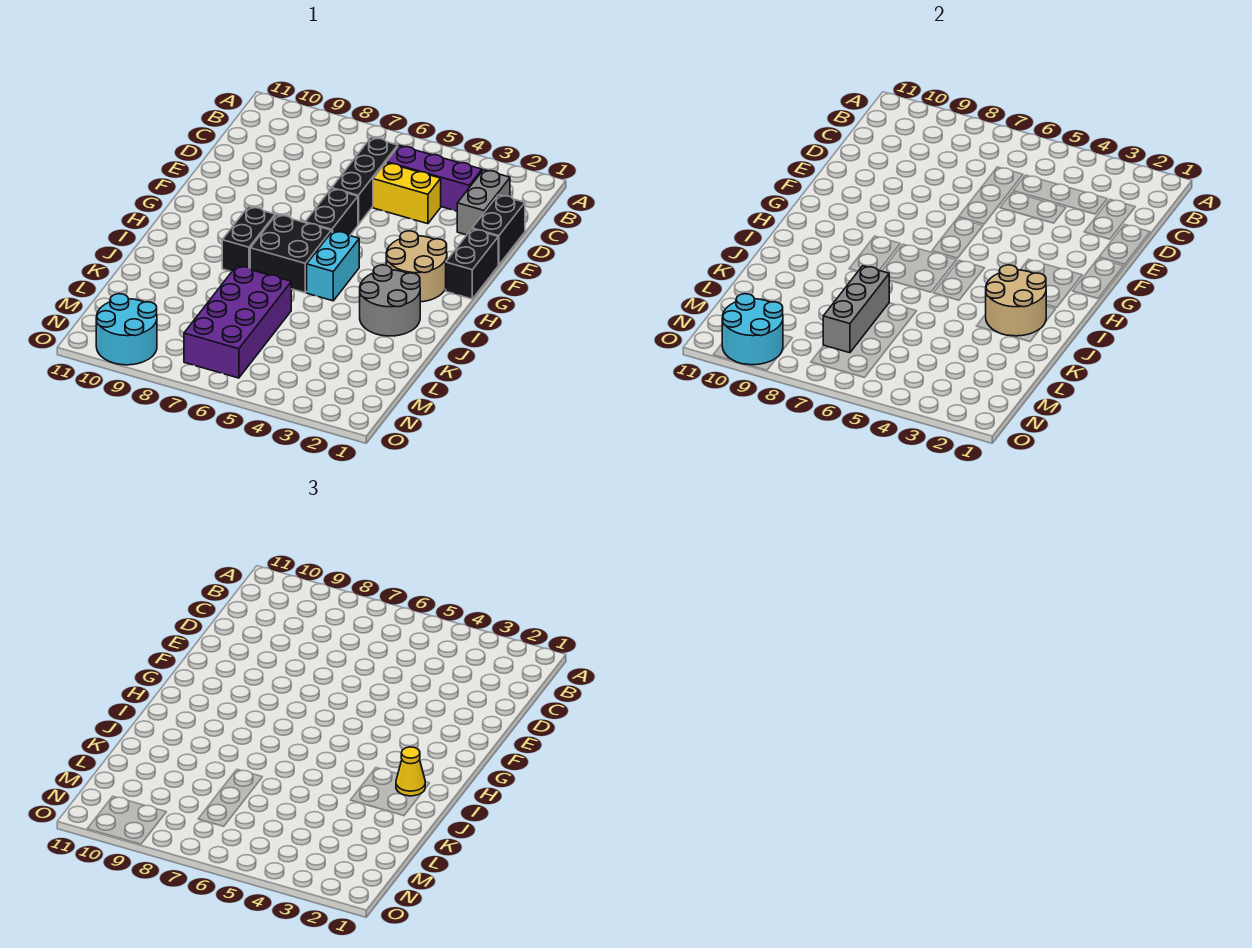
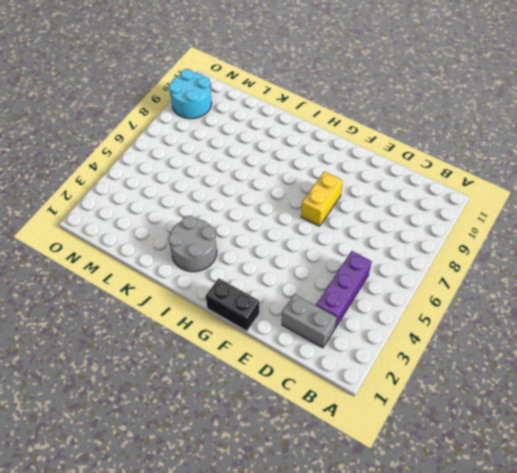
yellow brick F7:F8 level 1 -> yellow brick D4:D5 level 1
none -> black brick C6:E6 level 1
none -> black brick D1:E1 level 1
none -> black brick F6:G6 level 1

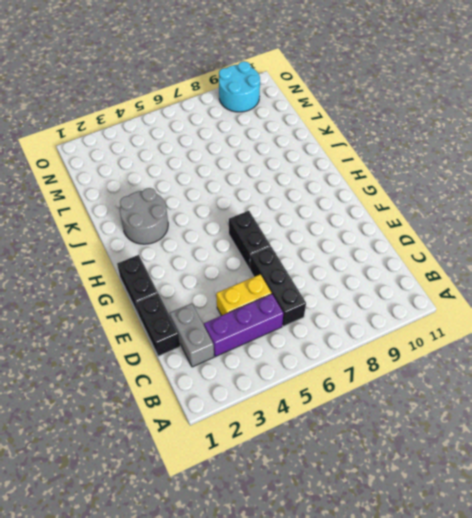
none -> tan round brick G2:H3 level 1
none -> cyan brick H5:I5 level 1
none -> black brick H6:I7 level 1

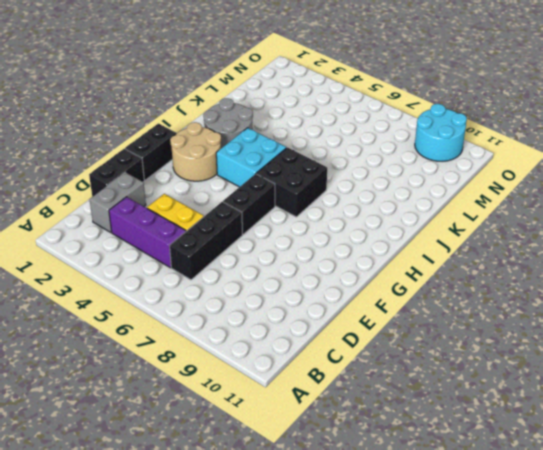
cyan brick H4:I5 level 1 -> cyan brick H5:I5 level 1
none -> black brick H8:I8 level 1
none -> purple brick K6:N7 level 1
none -> tan round brick I2:J3 level 2

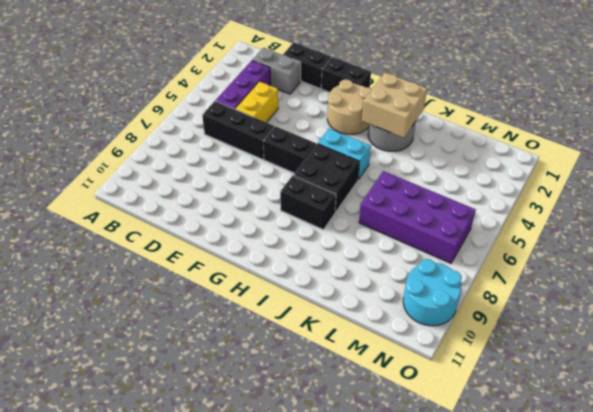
tan brick I2:J3 level 2 -> tan round brick I2:J3 level 2
none -> grey brick K7:M7 level 2
none -> cyan round brick N9:O10 level 2
none -> yellow cone I2 level 3

